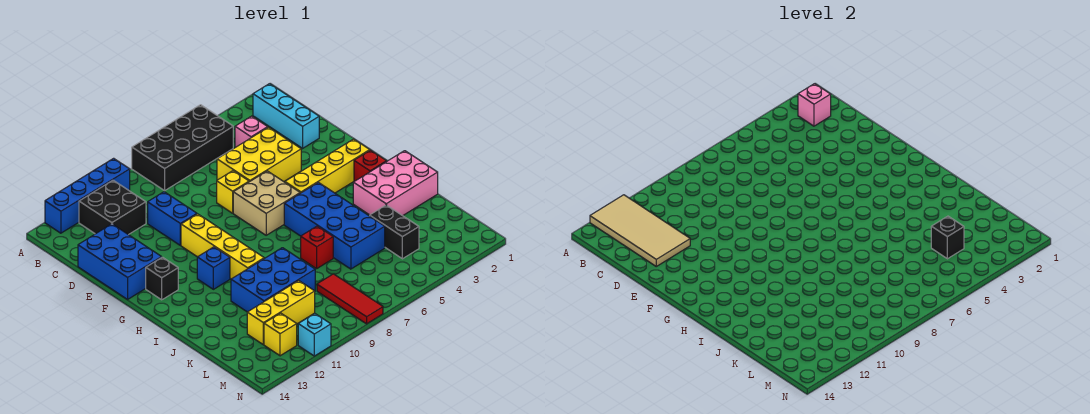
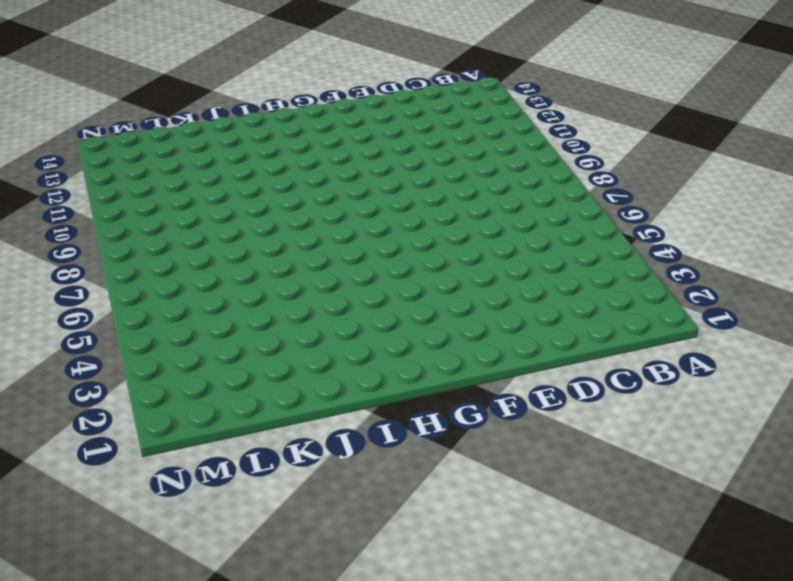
none -> black brick A5:B8 level 1
none -> blue brick A10:A13 level 1
none -> cyan brick B2:D2 level 1

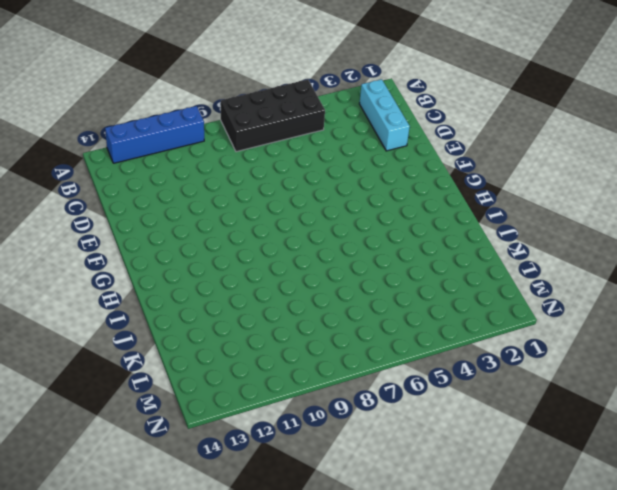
none -> black brick B11:C12 level 1
none -> pink brick C4 level 1
none -> yellow brick D4:E6 level 1

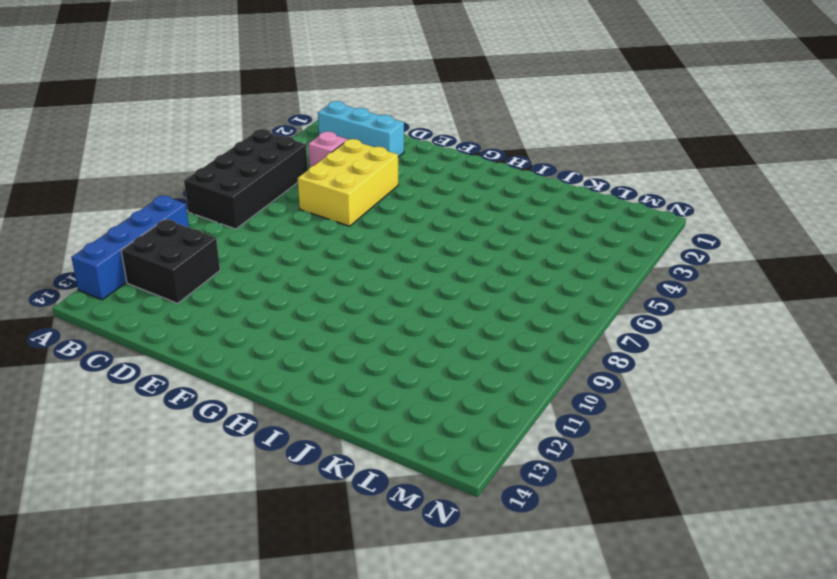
none -> blue brick D10:E10 level 1
none -> blue brick D13:F14 level 1
none -> yellow brick E7 level 1

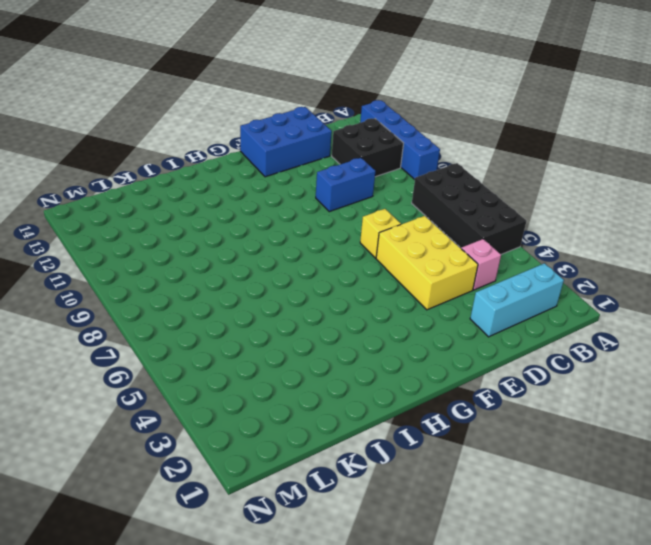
none -> tan brick F6:G7 level 1
none -> yellow brick F10:I10 level 1
none -> yellow brick G2:G5 level 1

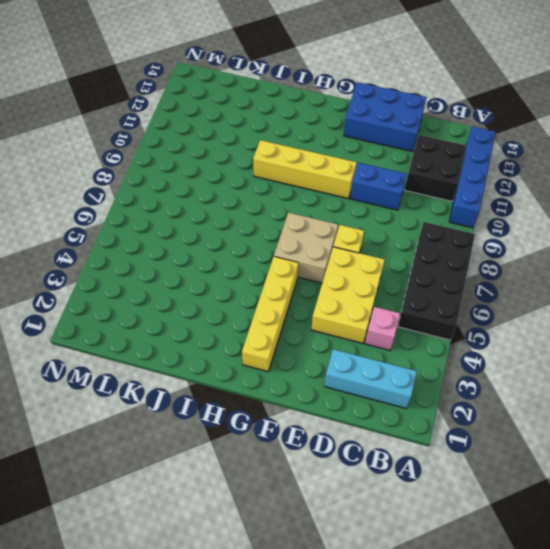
none -> black brick G13 level 1
none -> red brick H2 level 1
none -> blue brick H5:K6 level 1

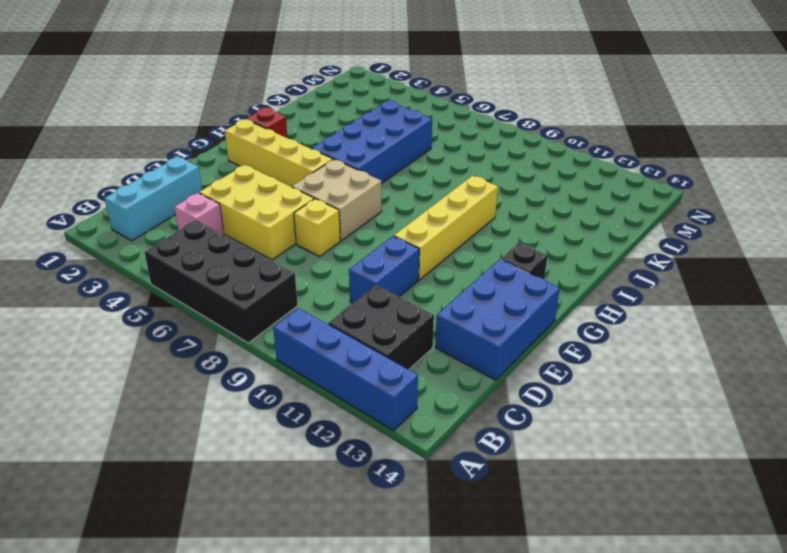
none -> blue brick H11 level 1
none -> pink brick I1:J3 level 1
none -> red brick J7 level 1

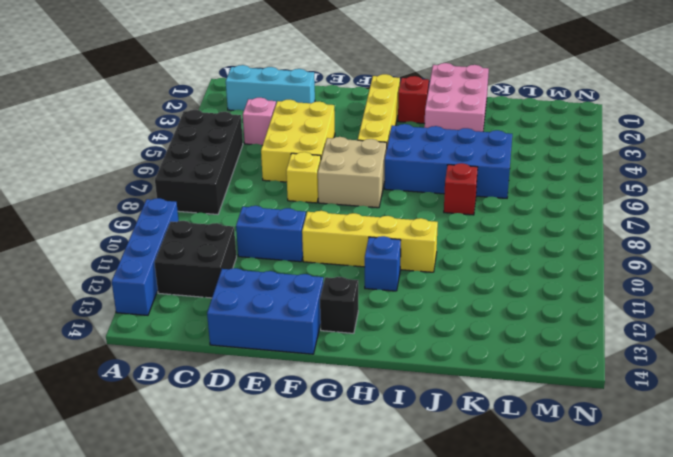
none -> blue brick J9:K11 level 1
none -> black brick K4:L4 level 1
none -> red tile L8:N8 level 1

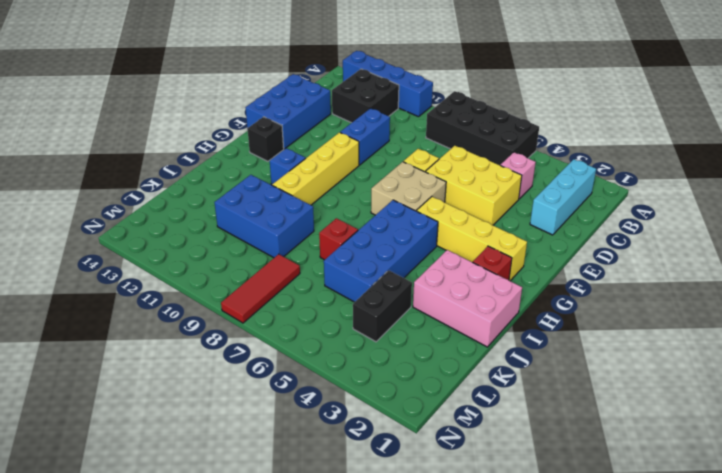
none -> yellow brick L10:L12 level 1
none -> yellow brick M12 level 1
none -> cyan brick N11 level 1

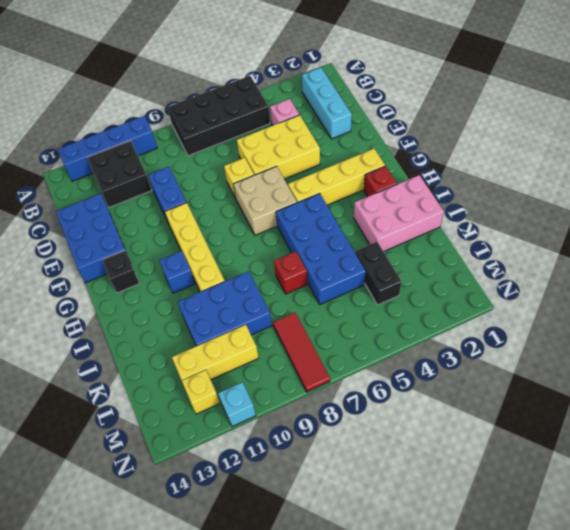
none -> tan tile A12:D13 level 2
none -> pink brick B2 level 2
none -> black brick L4 level 2

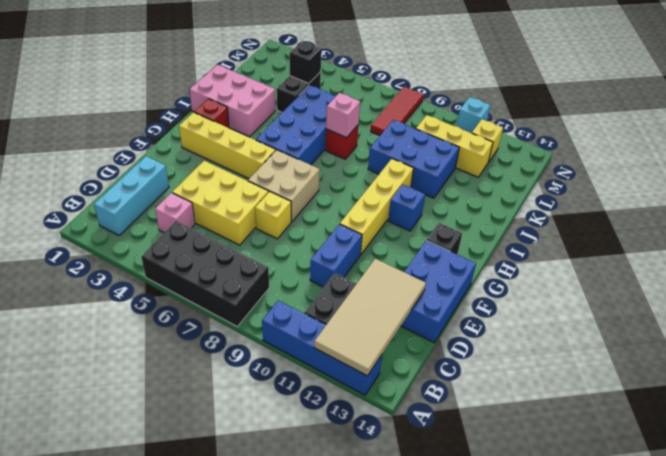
pink brick J7 level 2 -> pink brick B2 level 2

